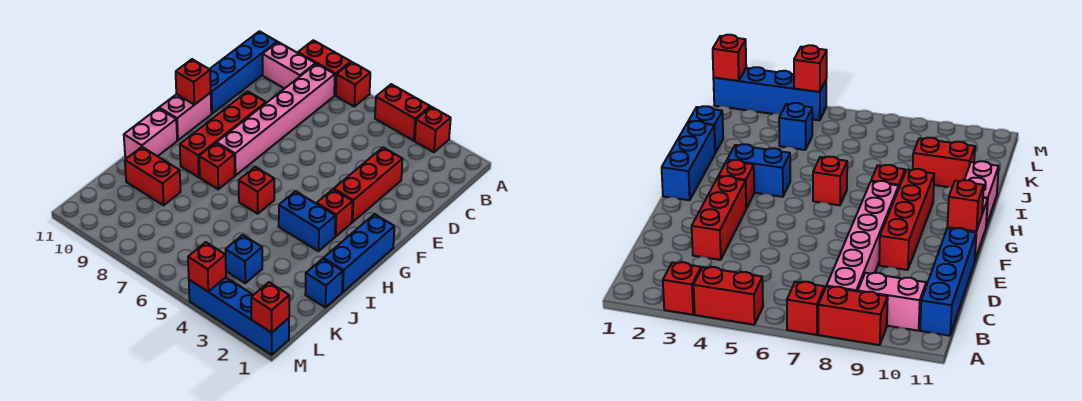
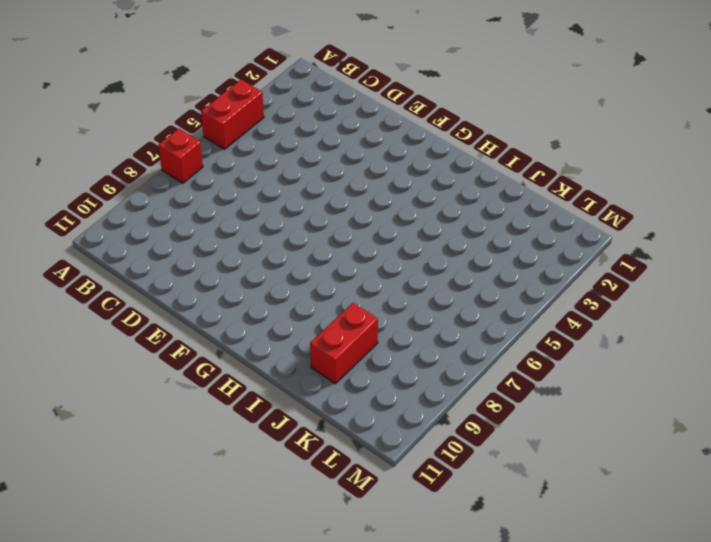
none -> red brick A3 level 1
none -> red brick A8:A9 level 1
none -> pink brick B8:G8 level 1

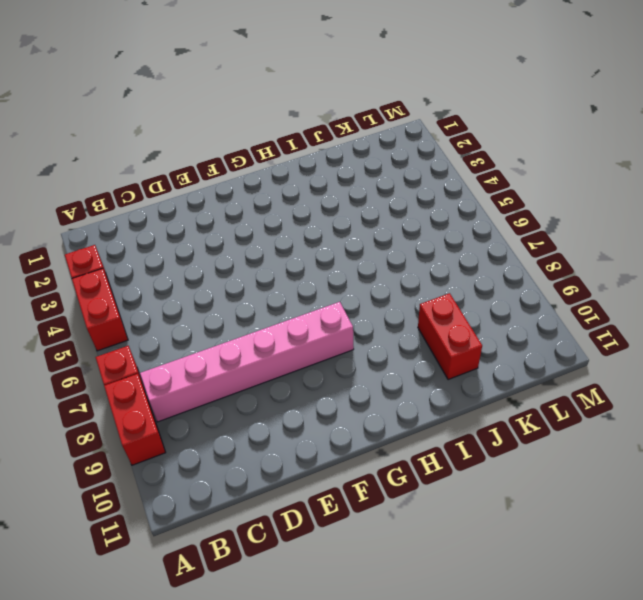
none -> pink brick B9:B10 level 1
none -> blue brick B11:E11 level 1
none -> red brick D3:F3 level 1

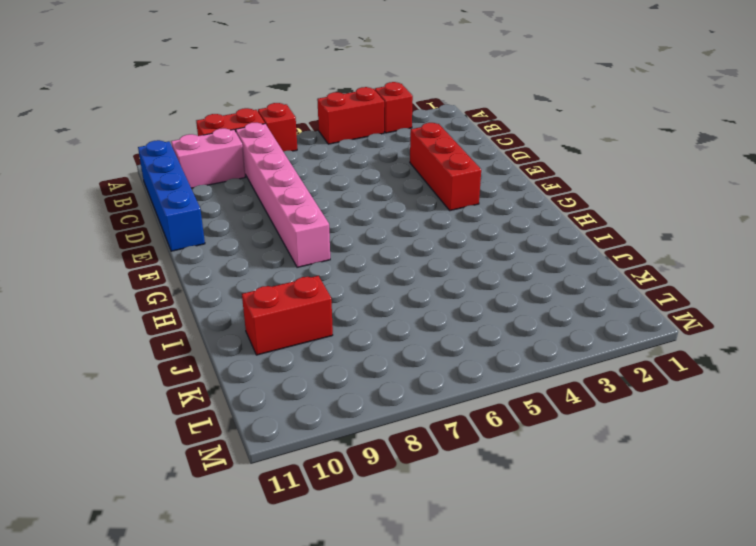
none -> red brick E9:H9 level 1
none -> pink brick F11:G11 level 1
none -> blue brick G1:I1 level 1

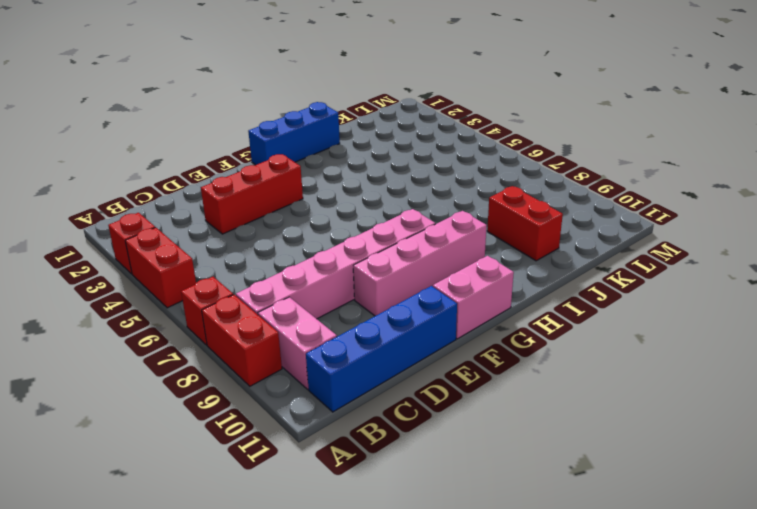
pink brick E9:H9 level 1 -> red brick E9:H9 level 1
none -> red brick G3 level 1
none -> blue brick H3:H4 level 1
none -> red brick H6 level 1

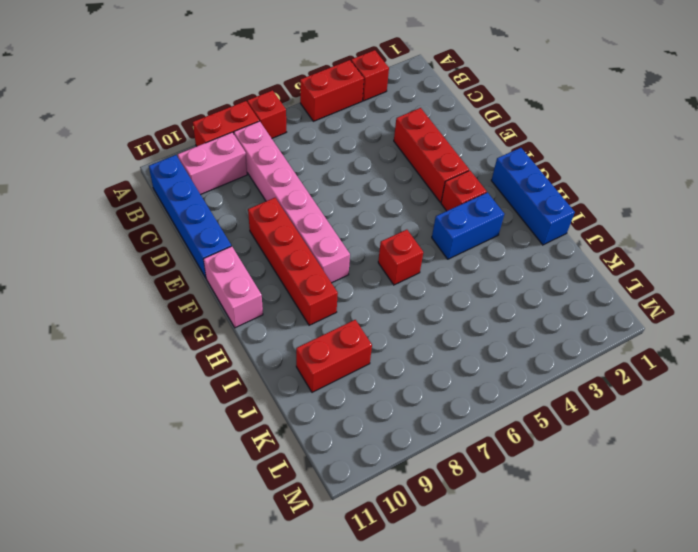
none -> red brick H8 level 1
none -> pink brick H11:I11 level 1
none -> blue brick J1 level 1

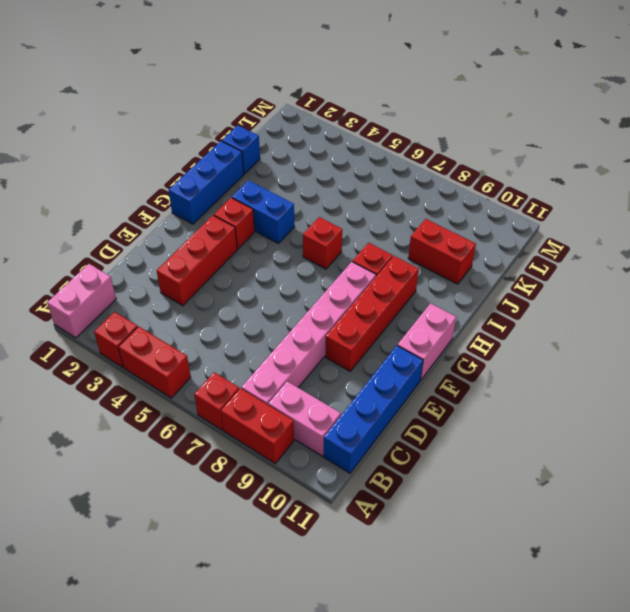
pink brick A1:B1 level 1 -> pink brick H11:I11 level 1
none -> blue brick K4 level 1
none -> blue brick M1:M4 level 1
none -> red brick F11 level 2

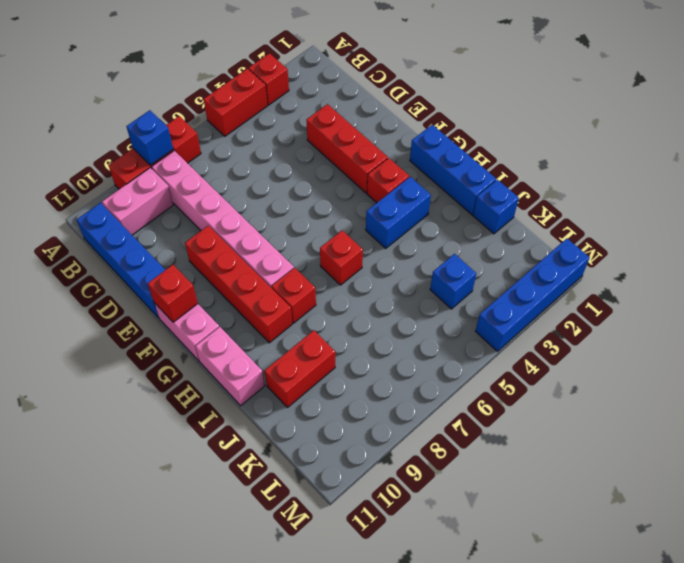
blue brick A8 level 2 -> none
none -> red brick M1 level 2
none -> red brick M4 level 2

